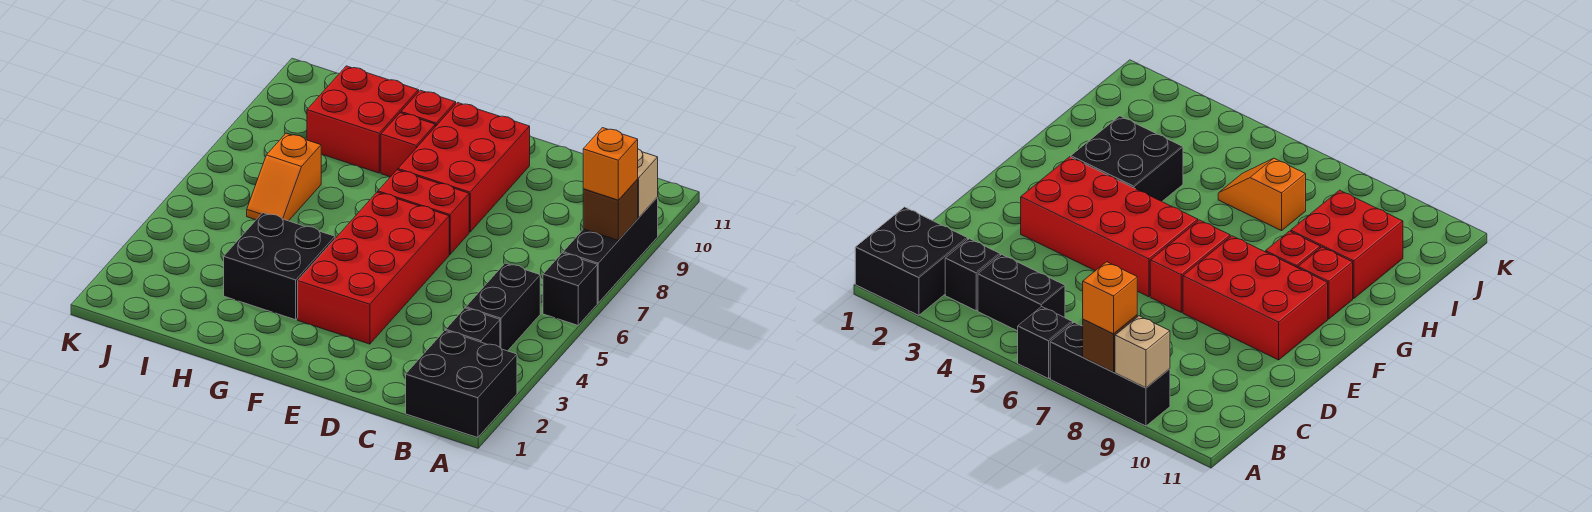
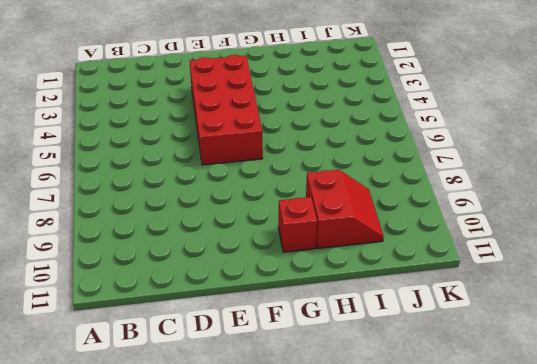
red slope H9:I10 level 1 top H -> red brick H9:I10 level 1
none -> black brick A1:B2 level 1
none -> black brick A6 level 1
none -> black brick A7:A9 level 1

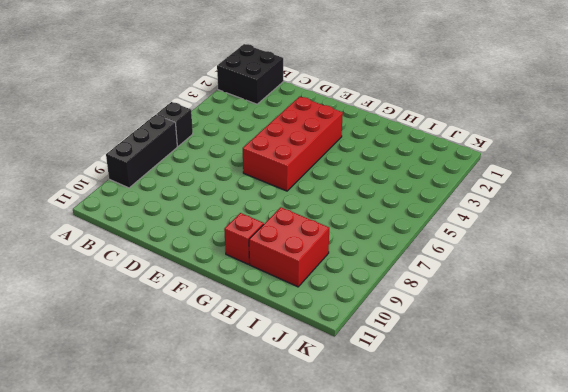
none -> black brick B3 level 1
none -> black brick B4:B5 level 1
none -> red brick E7:F7 level 1

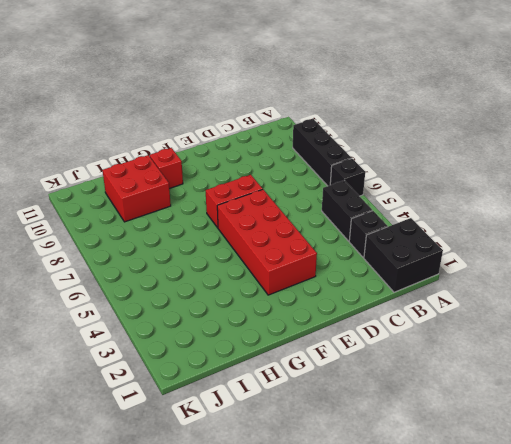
none -> red brick E8:F10 level 1
none -> black brick G3:H4 level 1
none -> red brick G9 level 1

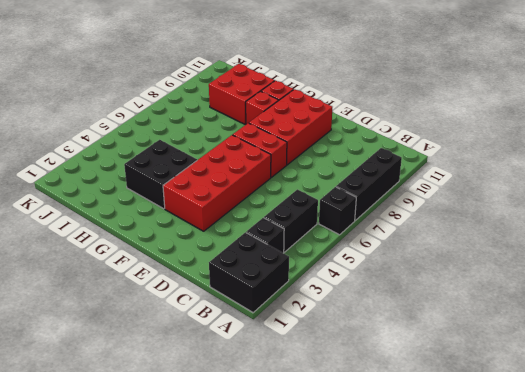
none -> orange slope I6:I7 level 1 top 7
none -> brown brick A8 level 2
none -> tan brick A9 level 2

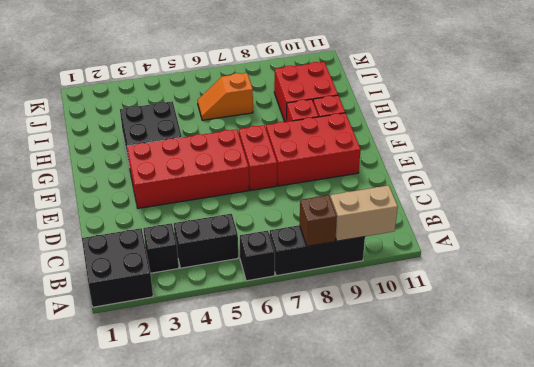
tan brick A9:A10 level 2 -> tan brick A9 level 2
none -> orange brick A8 level 3

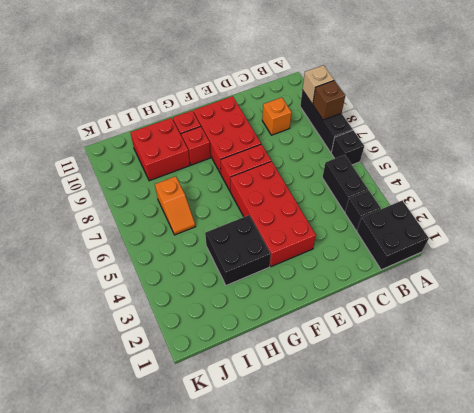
orange brick C9 level 1 -> orange brick A8 level 3

